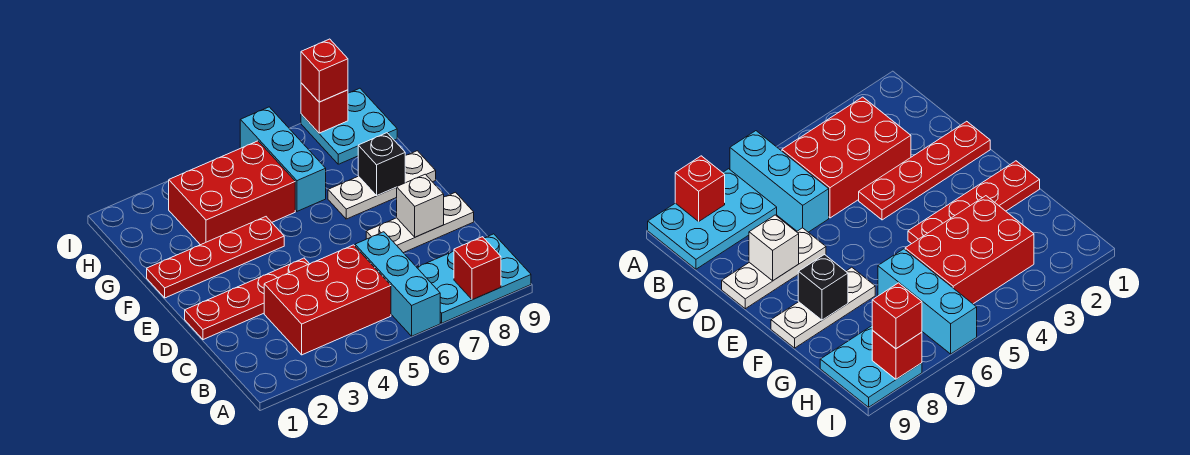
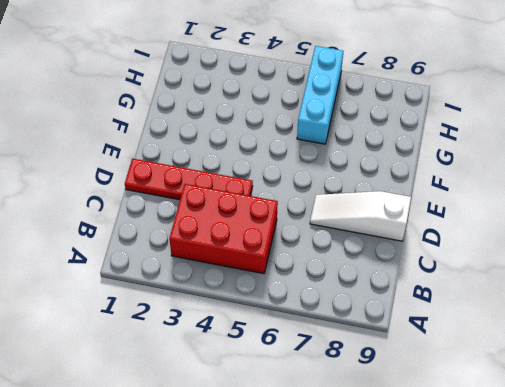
white slope D7:D9 level 1 top 9 -> white plate D7:D9 level 1
none -> cyan brick A6:C6 level 1
none -> cyan plate A7:B9 level 1
none -> red plate F1:F4 level 1

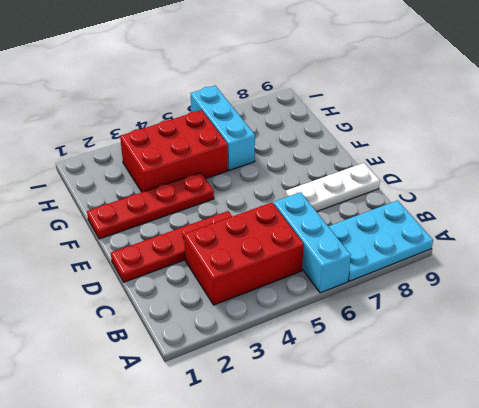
none -> white plate F7:F9 level 1
none -> cyan plate H8:I9 level 1
none -> red brick A8 level 2

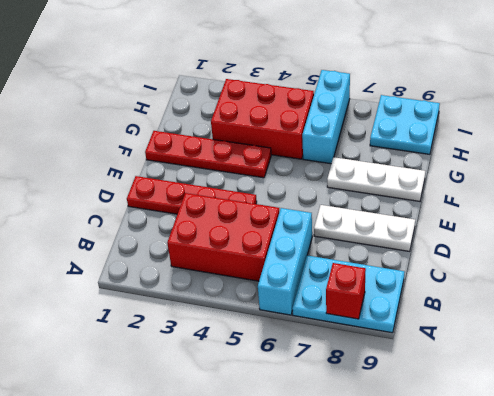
none -> white brick D8 level 2
none -> black brick F8 level 2
none -> red brick I8 level 2

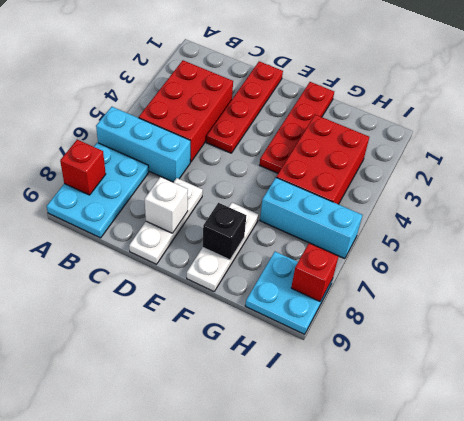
none -> red brick I8 level 3

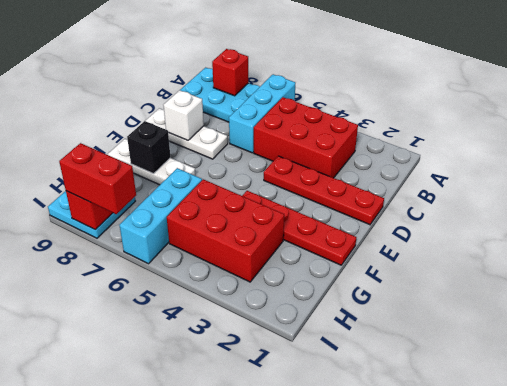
red brick I7:I8 level 3 -> red brick I8 level 3

